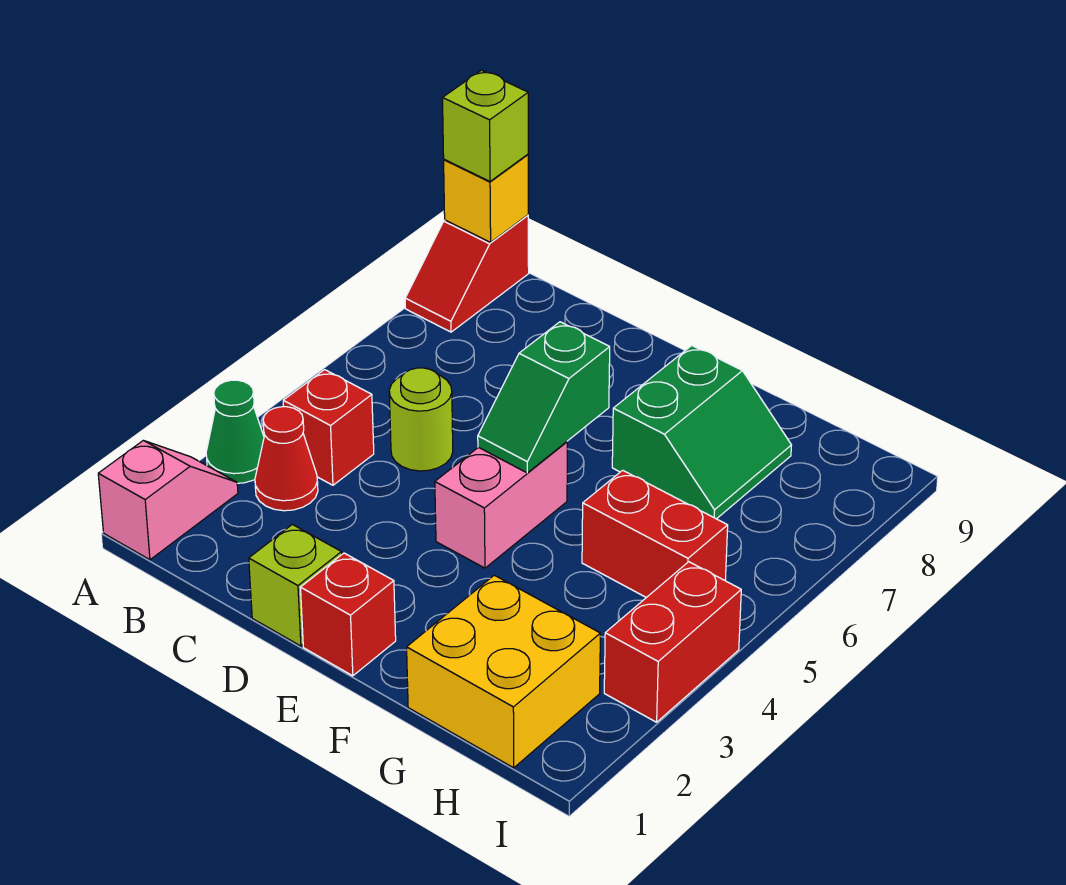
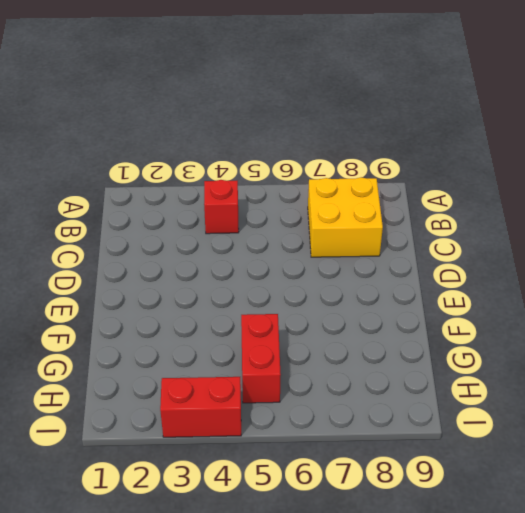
yellow brick B7:C8 level 1 -> yellow brick G1:H2 level 1
none -> pink slope A1:A2 level 1 top 1
none -> green cone A3 level 1
none -> red slope A8:A9 level 1 top 9

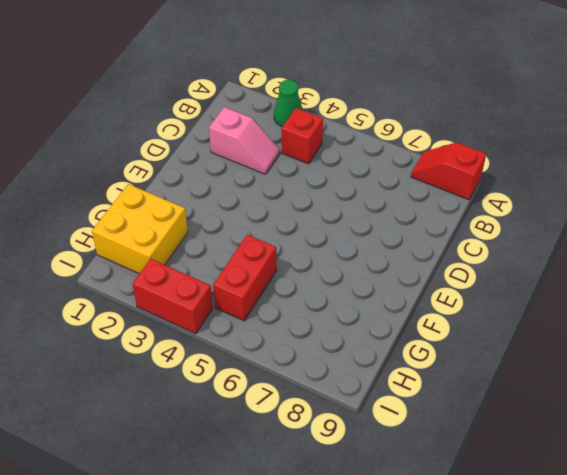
pink slope C2:C3 level 1 top 2 -> pink slope A1:A2 level 1 top 1
none -> red cone B3 level 1
none -> lime round brick C5 level 1
none -> lime brick D1 level 1

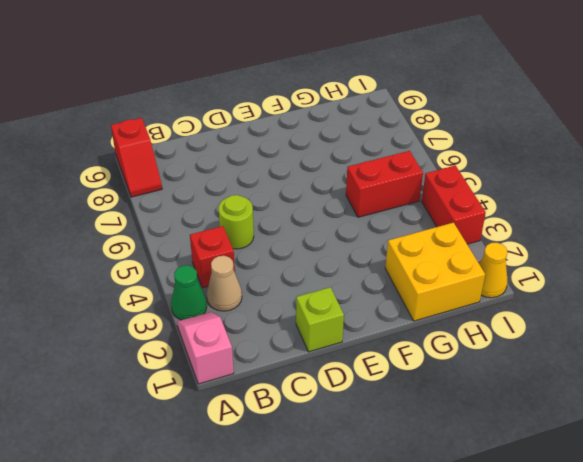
tan cone B3 level 1 -> red cone B3 level 1
yellow cone I1 level 1 -> none
none -> red brick E1 level 1
none -> pink brick E4:E5 level 1
none -> green slope F7:G8 level 1 top F

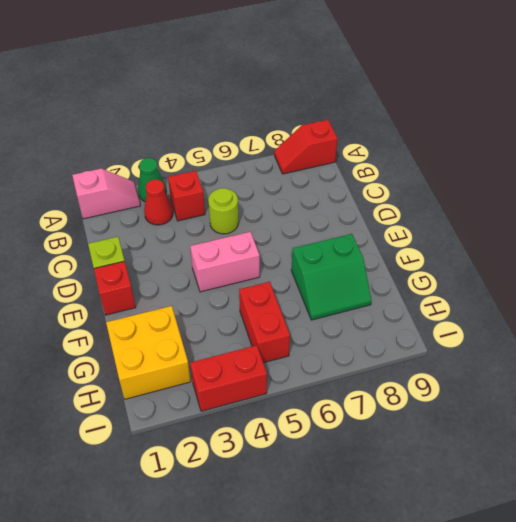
none -> yellow brick A9 level 2
none -> green slope E5:E6 level 2 top 6
none -> lime brick A9 level 3

